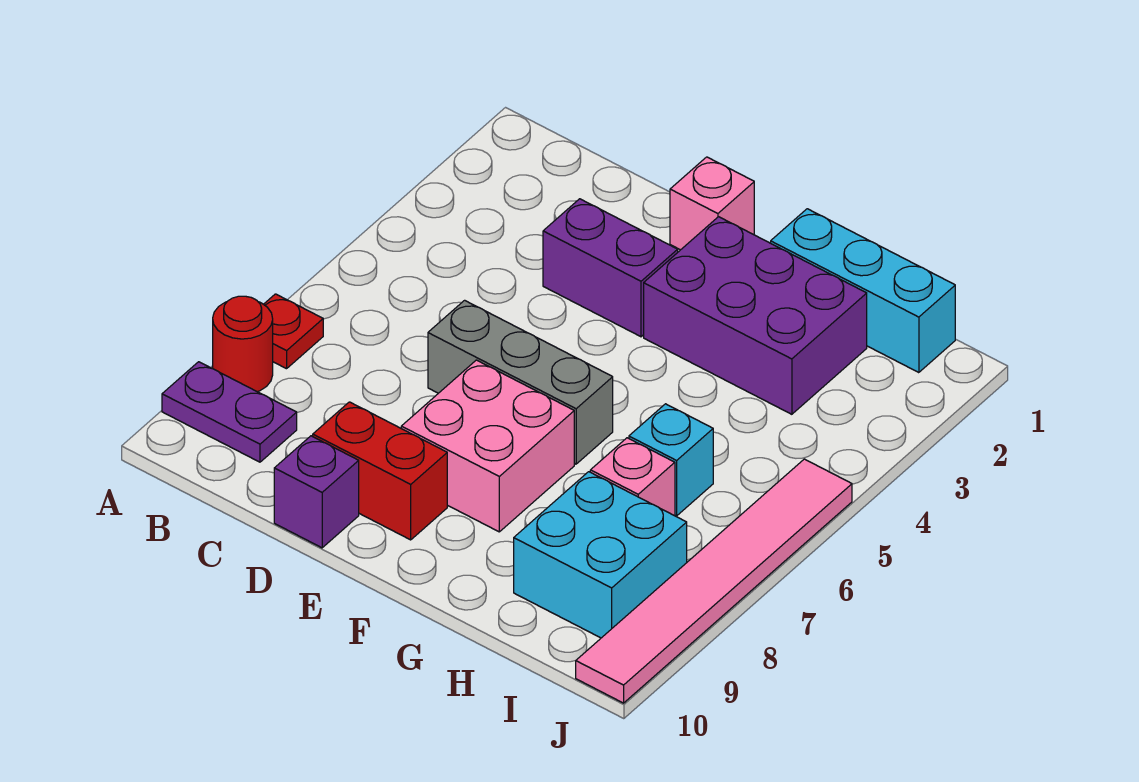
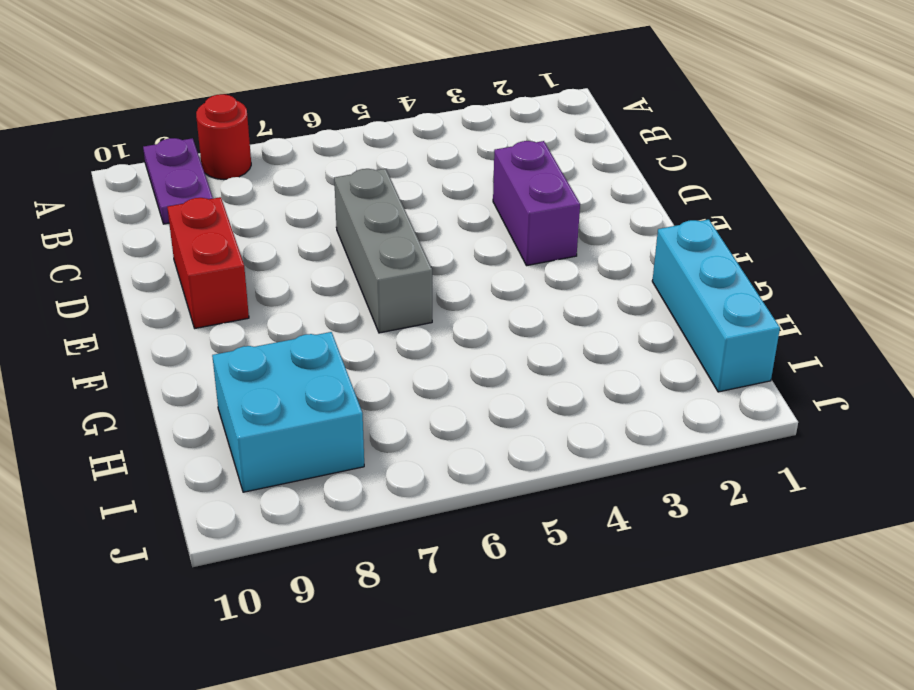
none -> red plate A7 level 1
none -> purple brick D10 level 1
none -> pink brick E1 level 1

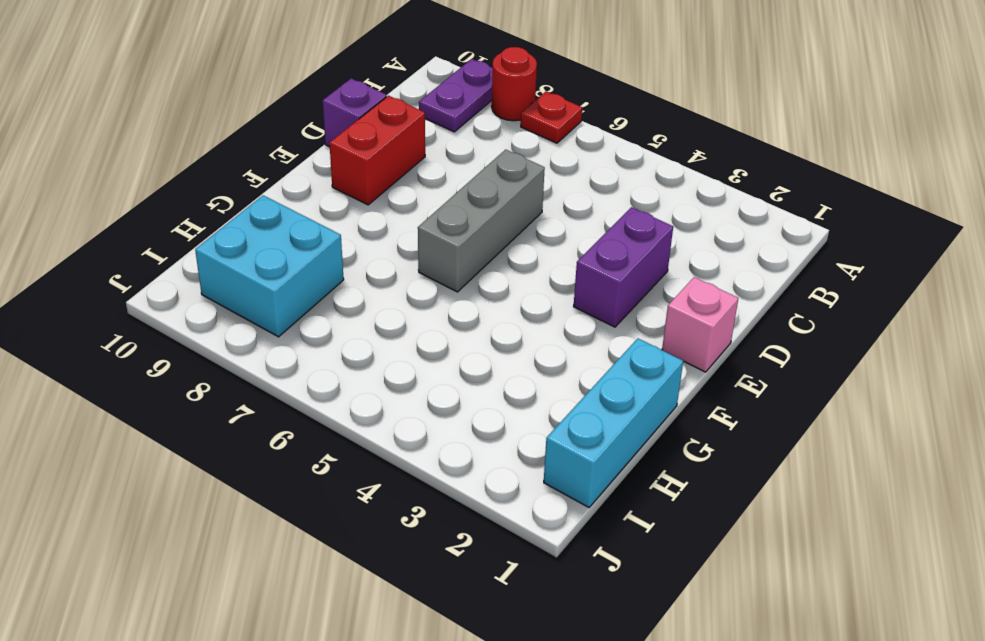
none -> pink brick E7:F8 level 1
none -> purple brick F2:H3 level 1
none -> cyan brick H6 level 1

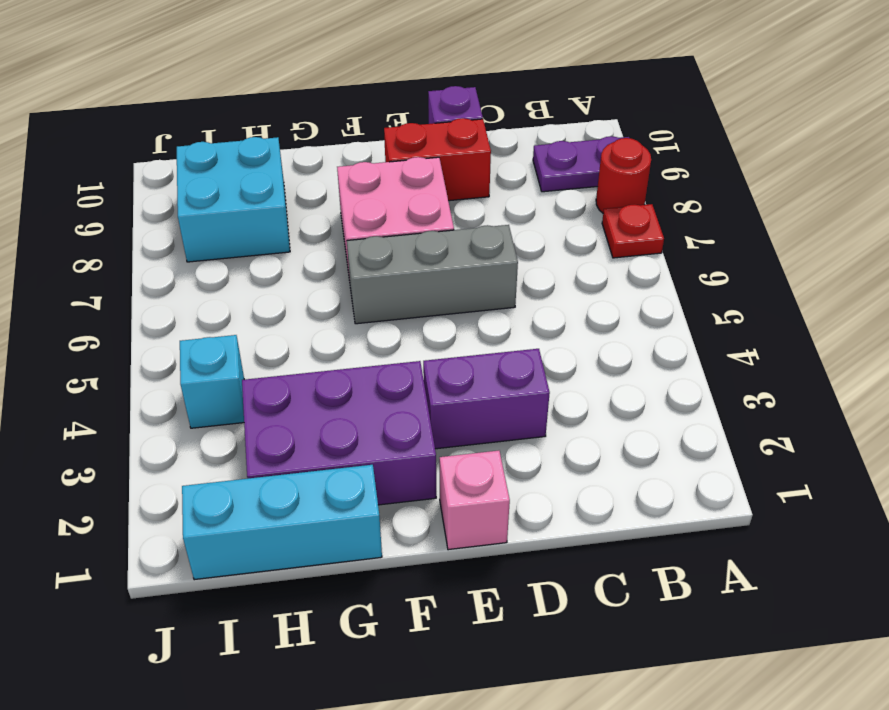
cyan brick I4 level 1 -> cyan brick H6 level 1
none -> pink brick H7 level 1
none -> pink tile J5:J10 level 1

